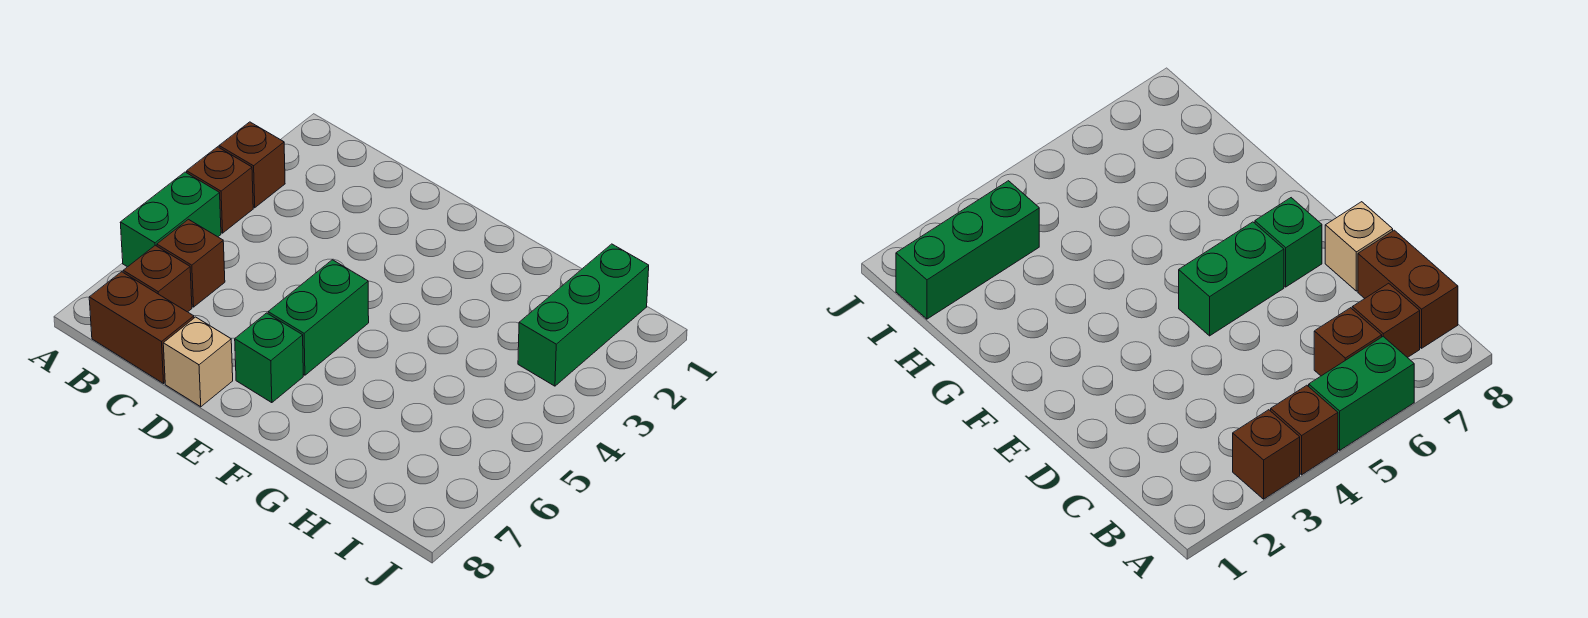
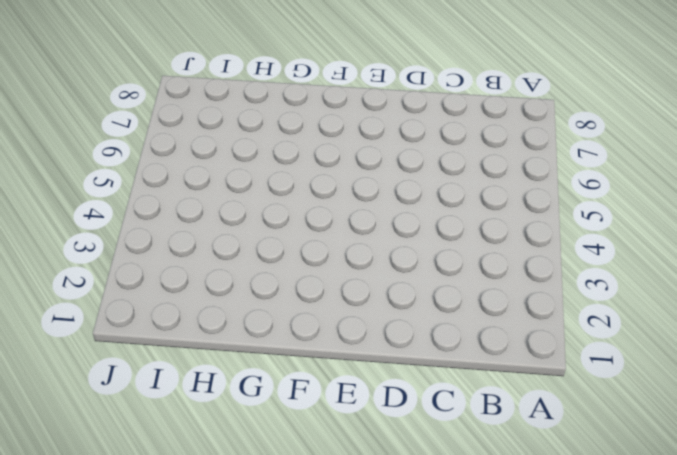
none -> brown brick A3 level 1
none -> brown brick A4 level 1

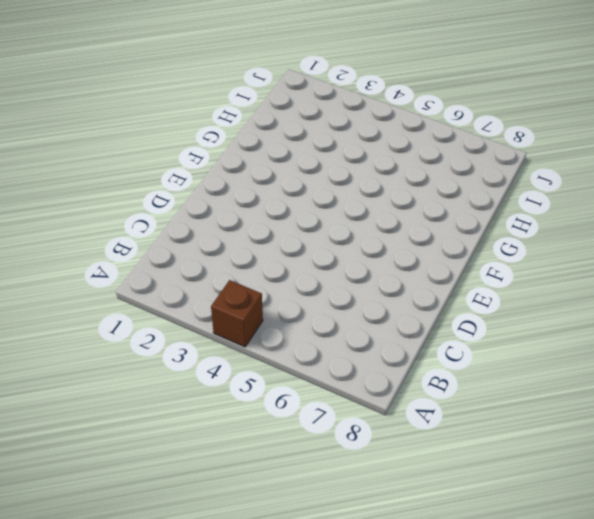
none -> brown brick A3 level 1
none -> green brick A5:A6 level 1

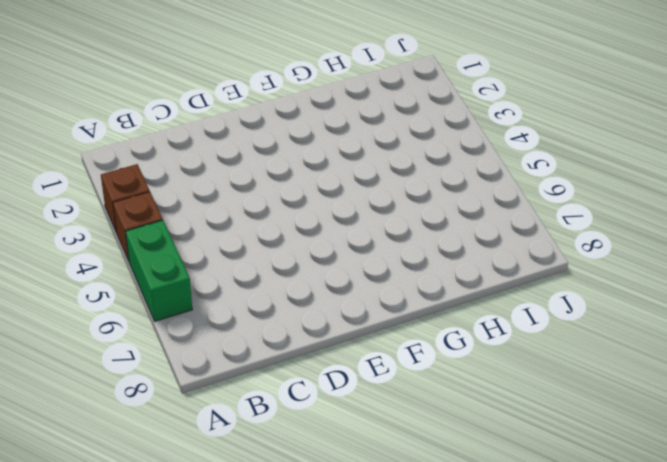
none -> brown brick B6 level 1
none -> brown brick B7 level 1

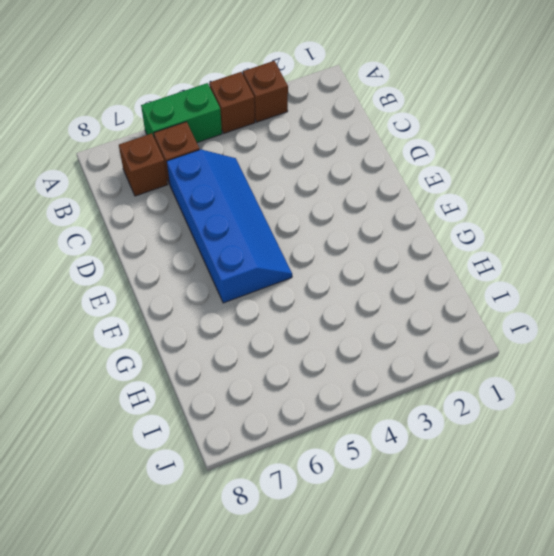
blue slope C5:F6 level 1 top 6 -> green brick E5:E6 level 1
none -> brown brick B8:C8 level 1
none -> tan brick D8 level 1

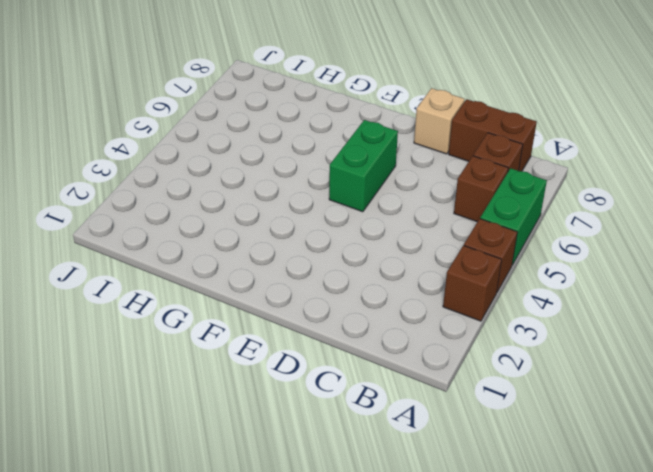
none -> green brick E7 level 1
none -> green brick I1:I3 level 1

